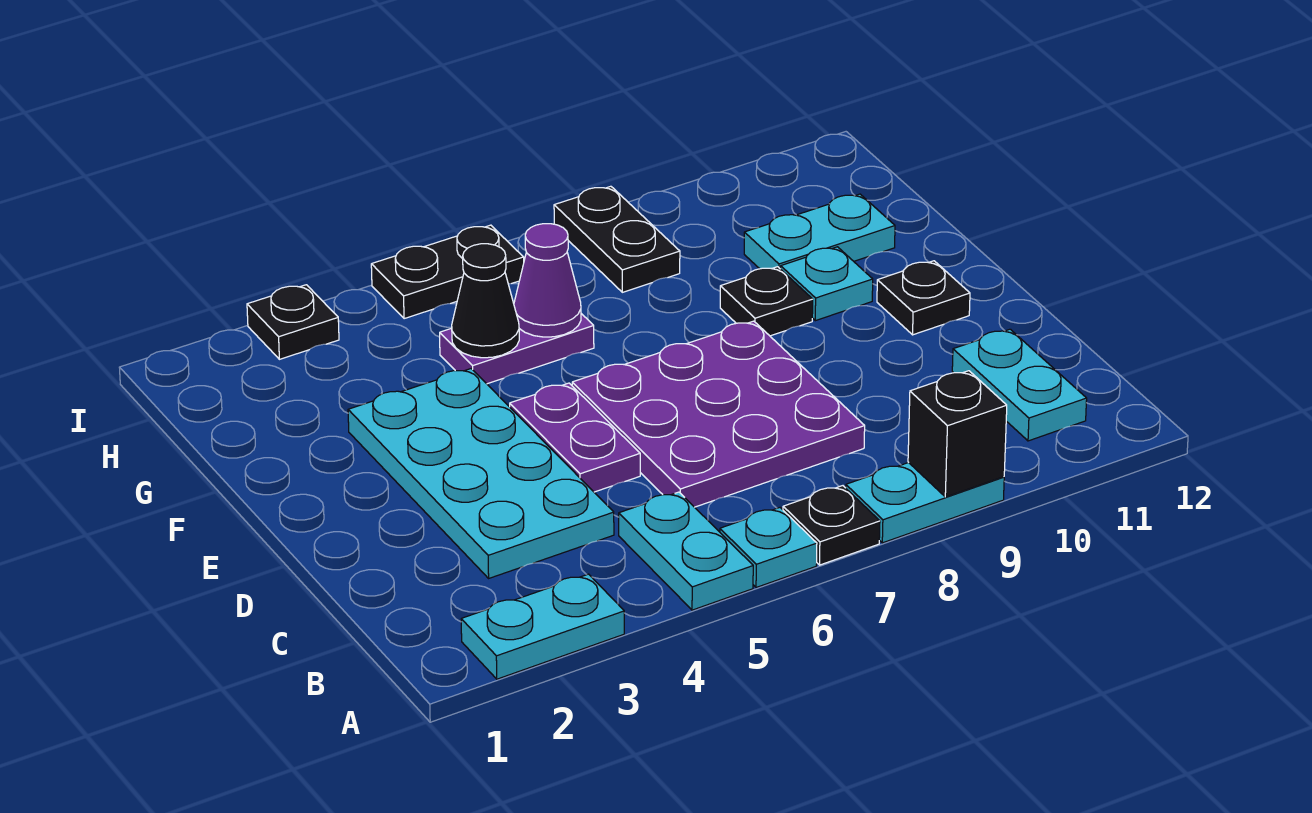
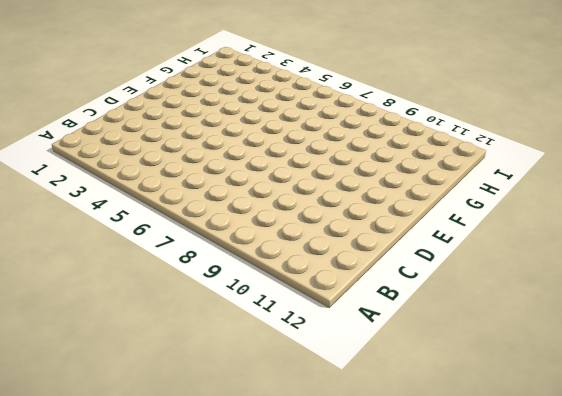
none -> cyan plate A2:A3 level 1
none -> cyan plate A5:B5 level 1
none -> cyan plate A6 level 1

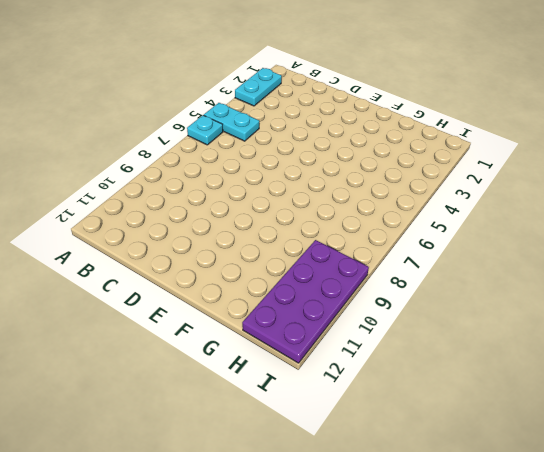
purple plate H9:I12 level 1 -> none
none -> black plate A7 level 1
none -> cyan plate A8:A9 level 1
none -> cyan plate B11:C11 level 1

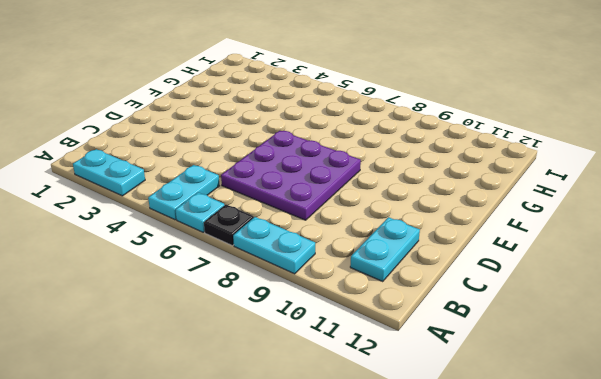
none -> cyan plate C3:F4 level 1
none -> purple plate D5:E5 level 1
none -> black plate E11 level 1

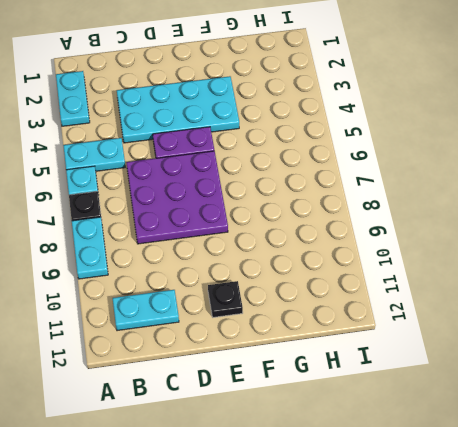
none -> black plate F9 level 1
none -> cyan plate F10 level 1
none -> purple plate G5:G6 level 1

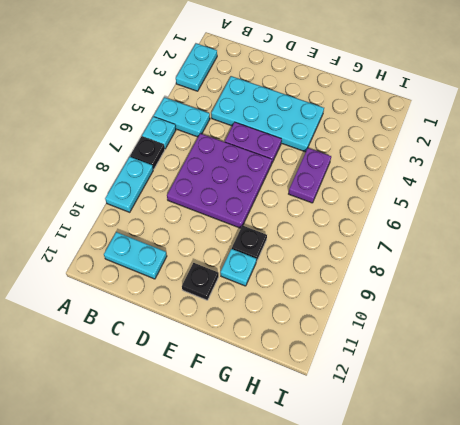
none -> cyan plate G10:G11 level 1
none -> black plate H8:I8 level 1
none -> black plate I3 level 1

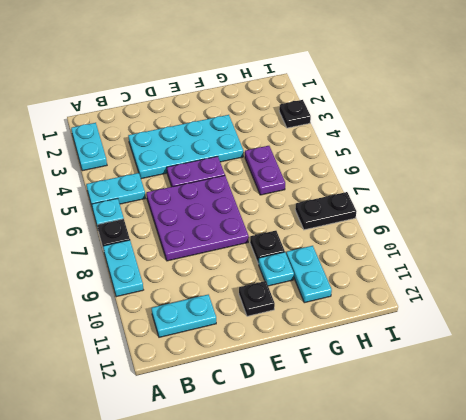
none -> black plate I5:I6 level 1
none -> black brick A9 level 2
none -> black cone G5 level 2

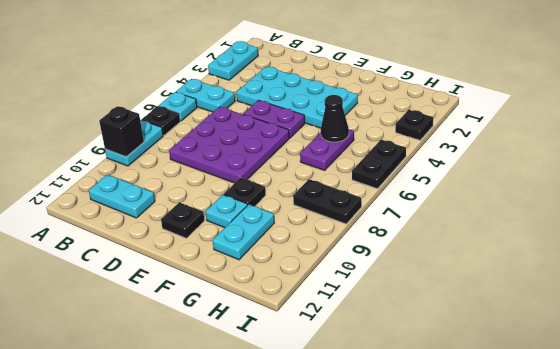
none -> purple cone G6 level 2

